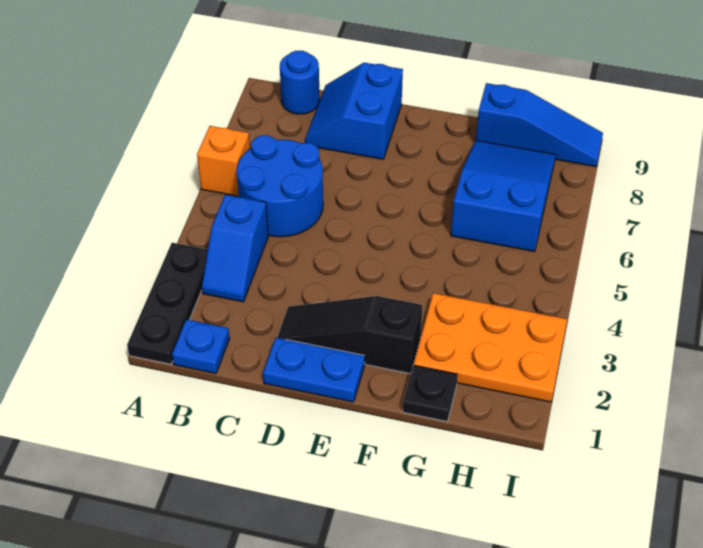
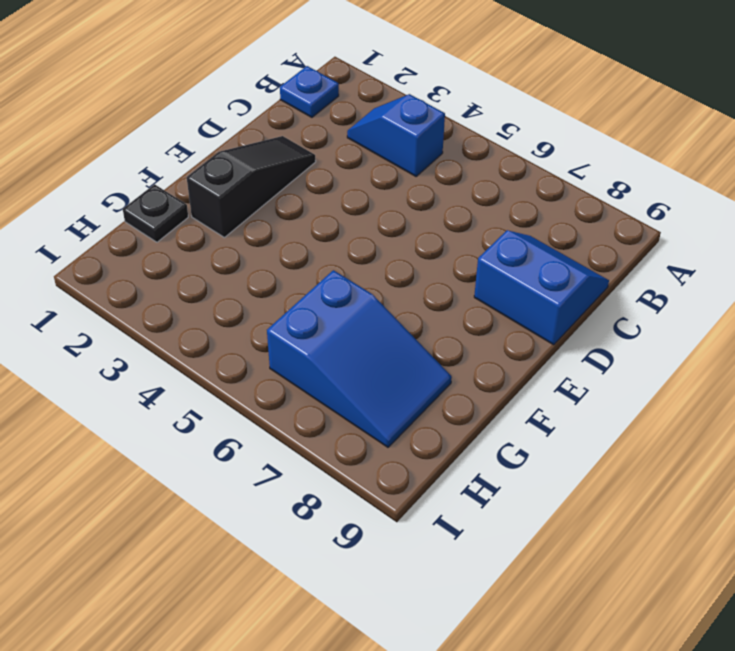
none -> black plate A1:A3 level 1
none -> orange brick A6 level 1
none -> blue round brick B5:C6 level 1

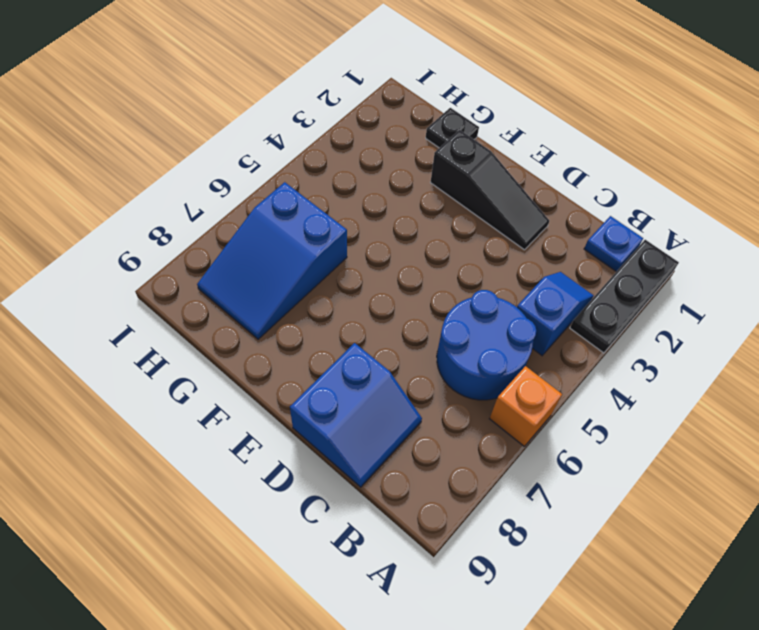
none -> blue round brick B9 level 1
none -> blue plate D1:E1 level 1
none -> orange plate G2:I3 level 1

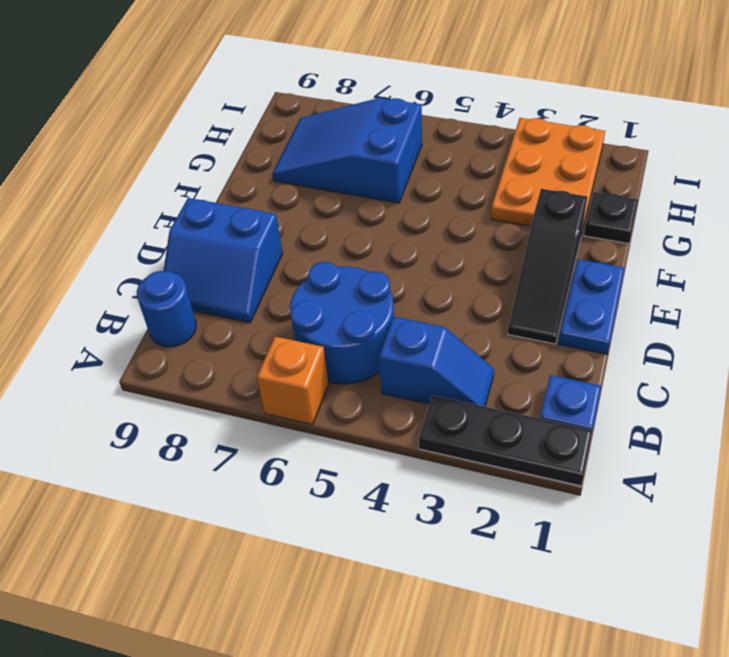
none -> blue slope G9:I9 level 1 top G

